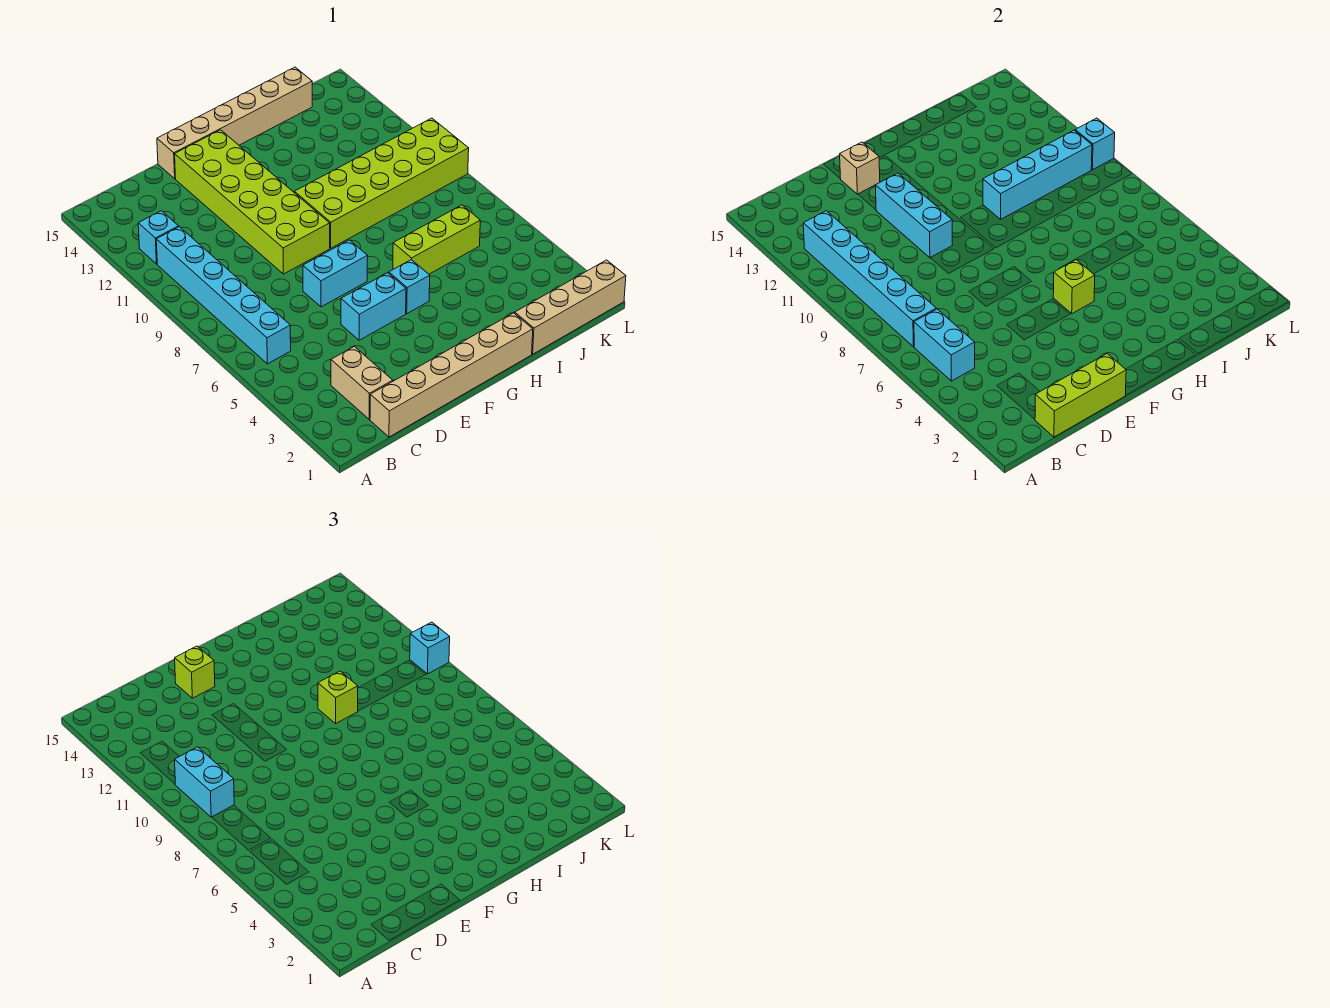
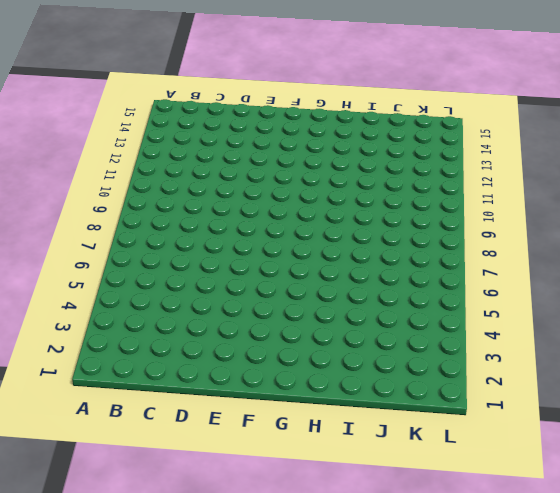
none -> cyan brick B6:B11 level 1
none -> cyan brick B12 level 1
none -> tan brick C1:H1 level 1

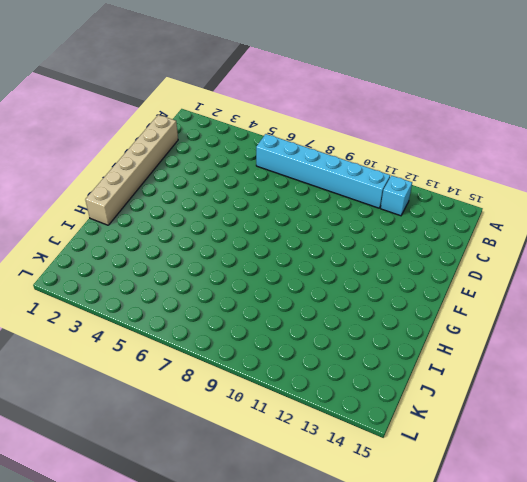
none -> tan brick C2:C3 level 1
none -> cyan brick E5:F5 level 1
none -> cyan brick E7:F7 level 1

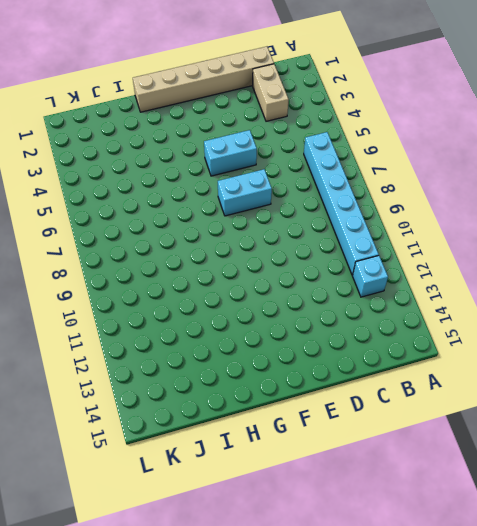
none -> lime brick E9:F14 level 1
none -> tan brick E15:J15 level 1
none -> cyan brick G5 level 1

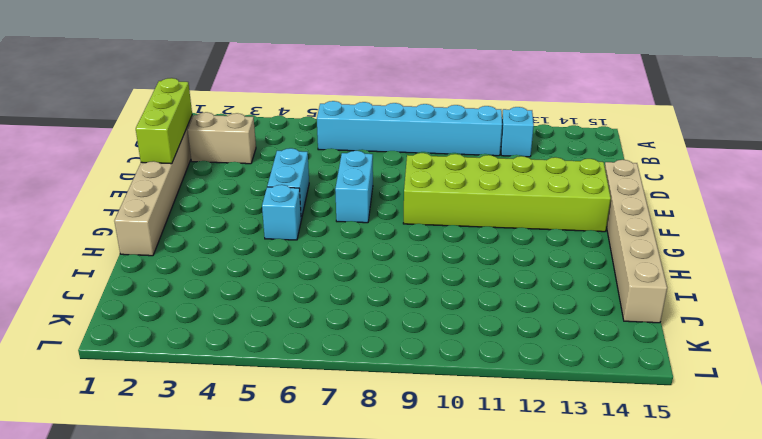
none -> lime brick G9:L10 level 1
none -> lime brick H6:J6 level 1
none -> tan brick I1:L1 level 1

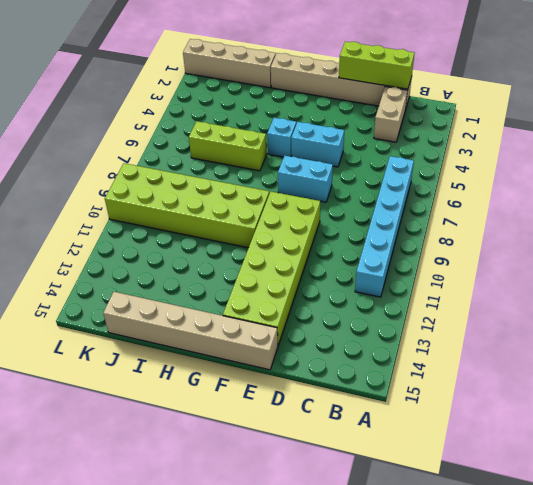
none -> cyan brick B12 level 1
none -> cyan brick B5:B6 level 2
none -> cyan brick B7:B12 level 2

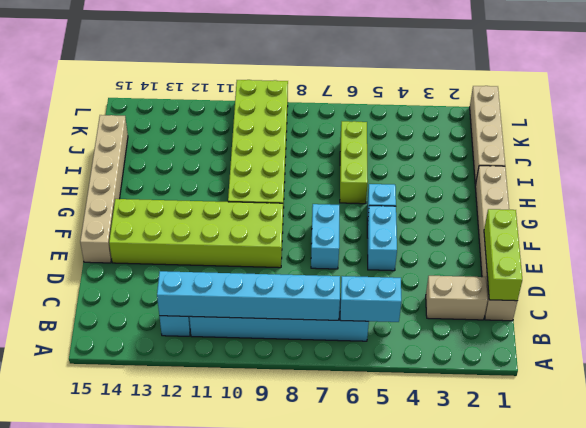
none -> cyan brick E10:E12 level 2
none -> tan brick E14 level 2
none -> lime brick G5 level 2

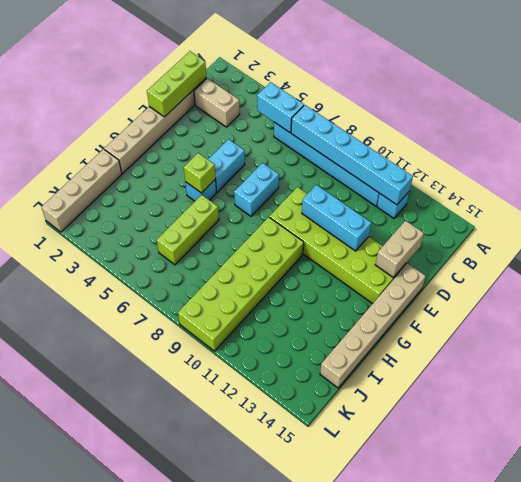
tan brick D14:E14 level 2 -> tan brick E14 level 2
none -> cyan brick H10:K10 level 2
none -> cyan brick L10 level 2
none -> cyan brick B9:B10 level 3

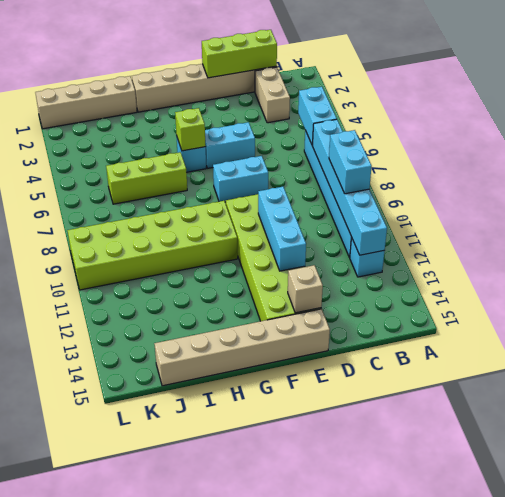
none -> cyan brick H10:K10 level 2
none -> cyan brick L10 level 2
none -> lime brick E14 level 3

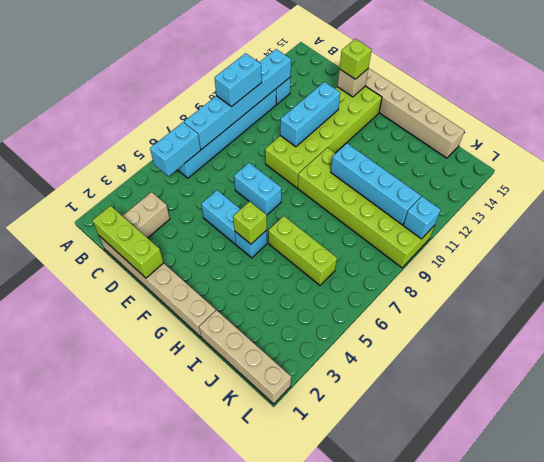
none -> lime brick H10 level 3
none -> cyan brick L10 level 3

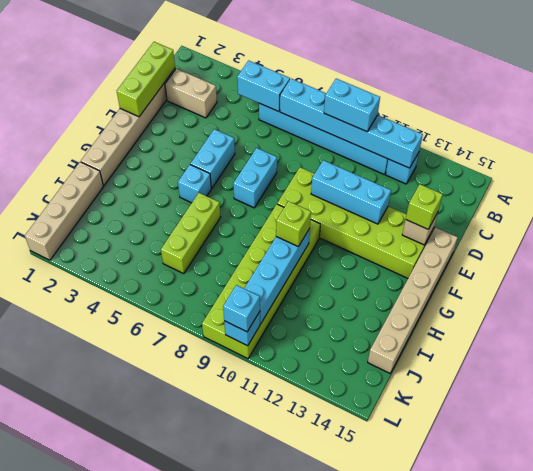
none -> lime brick G5 level 2

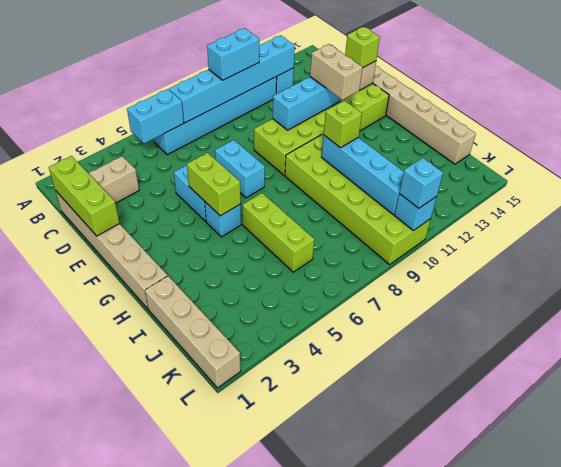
tan brick E12:F12 level 3 -> none
lime brick F5:G5 level 2 -> lime brick G5 level 2

